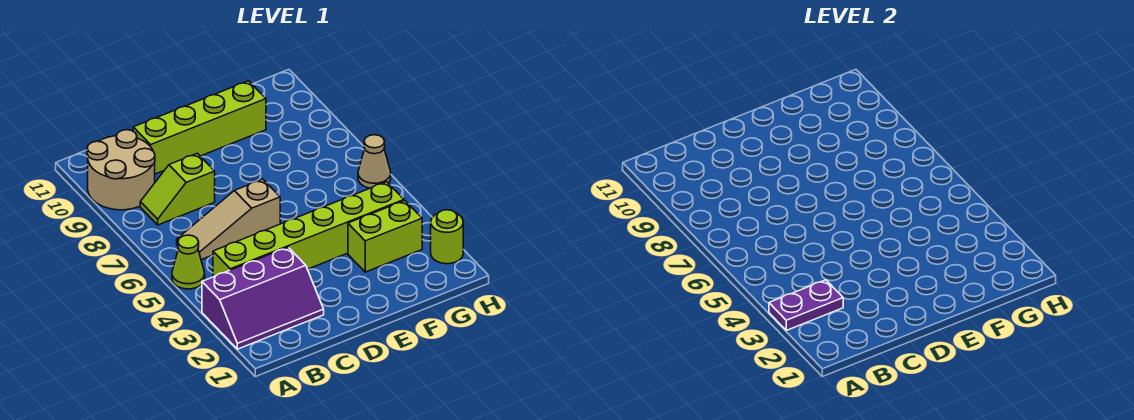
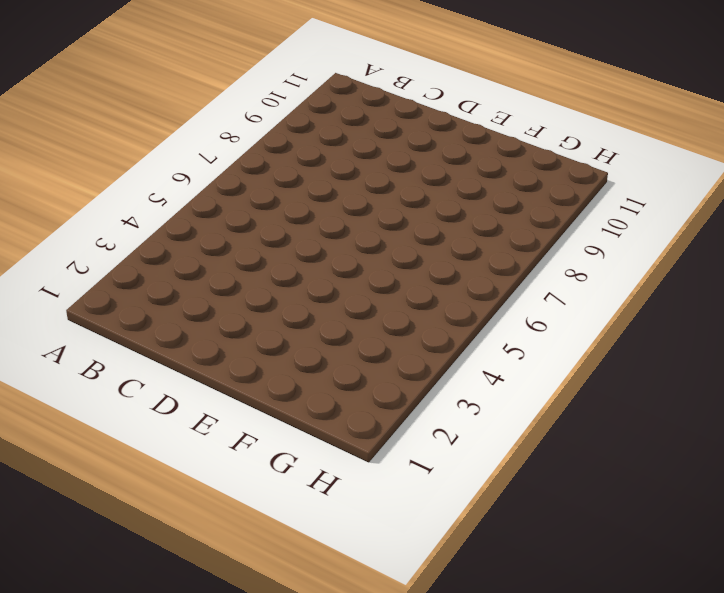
none -> purple slope A2:C3 level 1 top 3
none -> lime cone A5 level 1

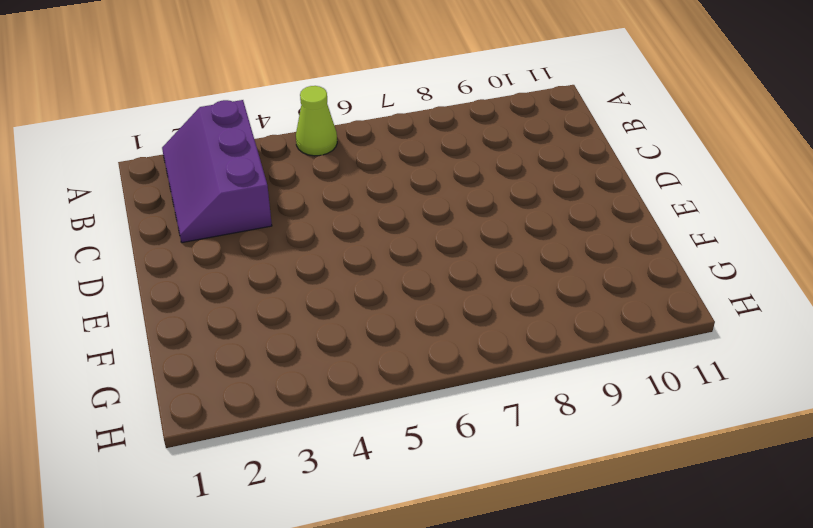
none -> tan round brick A9:B10 level 1
none -> lime brick B4:G4 level 1

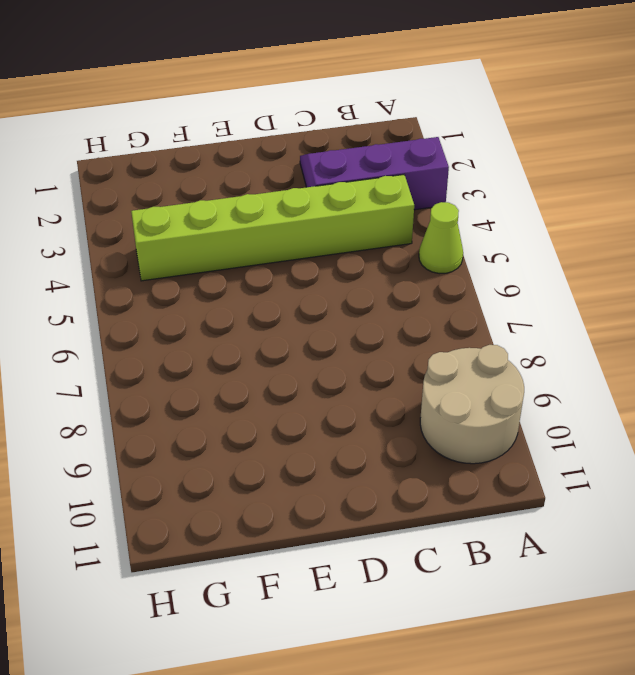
none -> tan slope B6:D6 level 1 top D
none -> lime slope B8:C8 level 1 top C

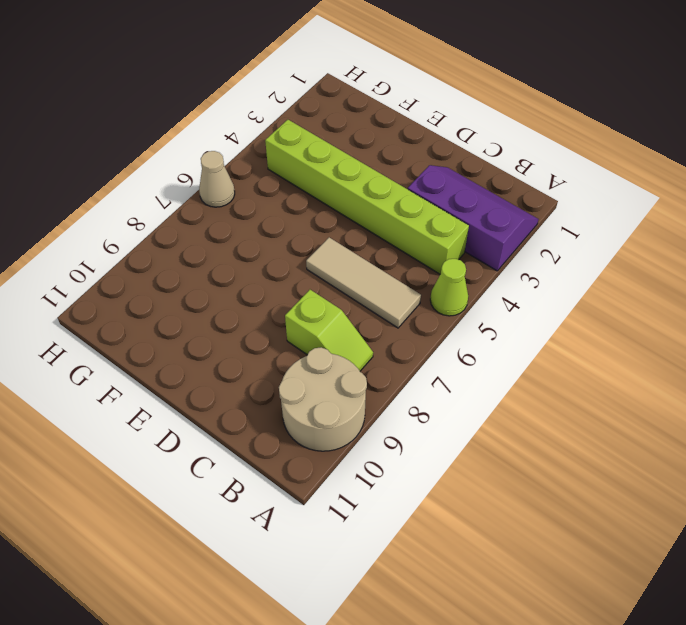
tan tile B6:D6 level 1 -> tan slope B6:D6 level 1 top D
none -> lime brick C10:F10 level 1
none -> lime brick F3:G3 level 1

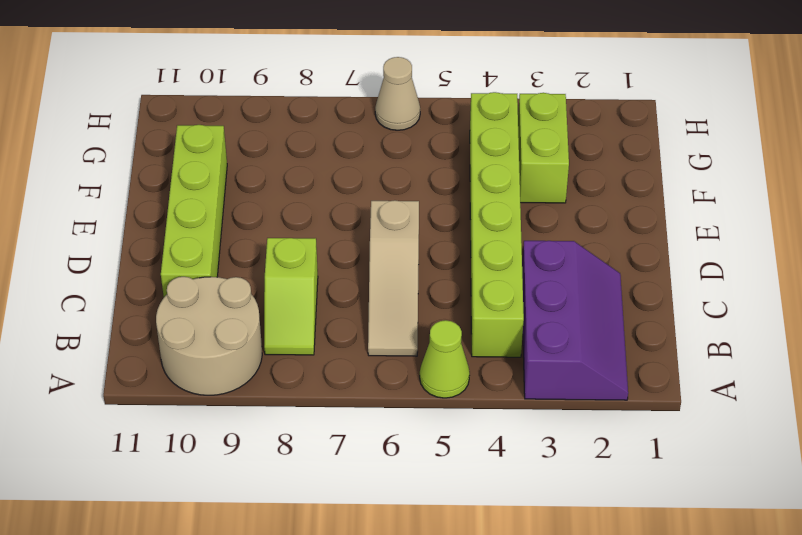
none -> lime round brick H2 level 1
none -> purple plate A3:B3 level 2

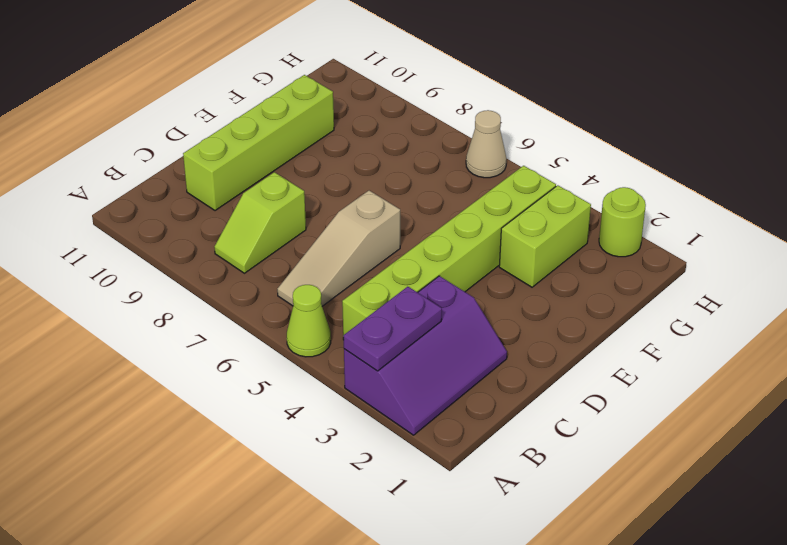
none -> tan round brick A9:B10 level 1

